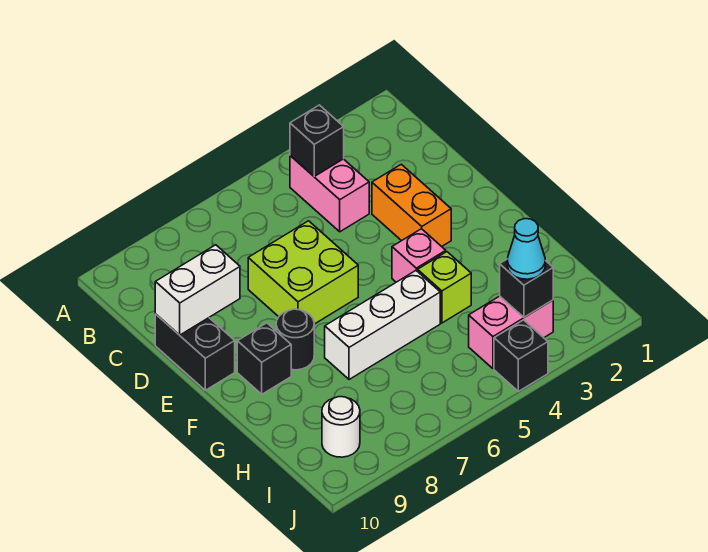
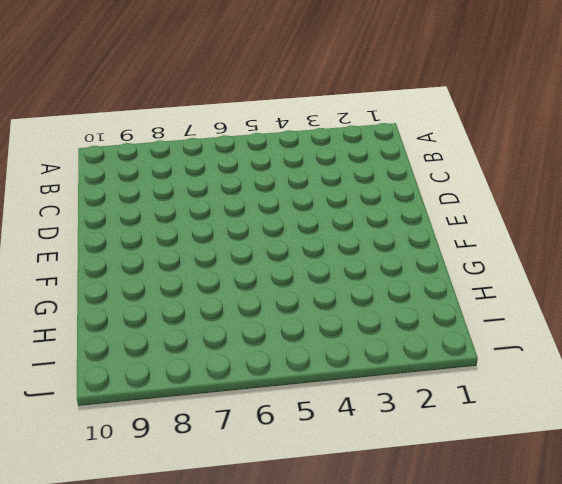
none -> pink brick B4:C4 level 1
none -> orange brick D3:E3 level 1
none -> lime brick D6:E7 level 1

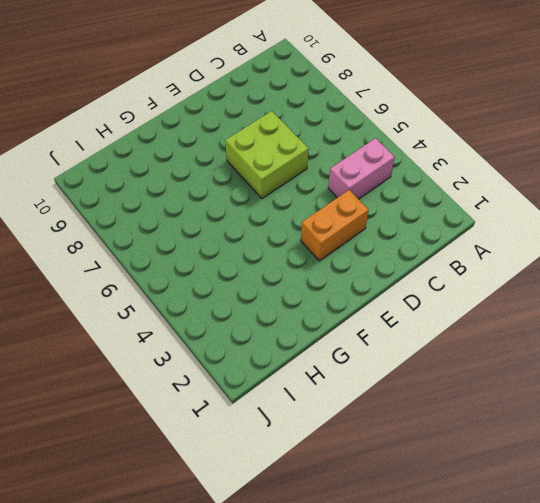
none -> black brick D10:E10 level 1
none -> pink brick F4 level 1
none -> black round brick F8 level 1

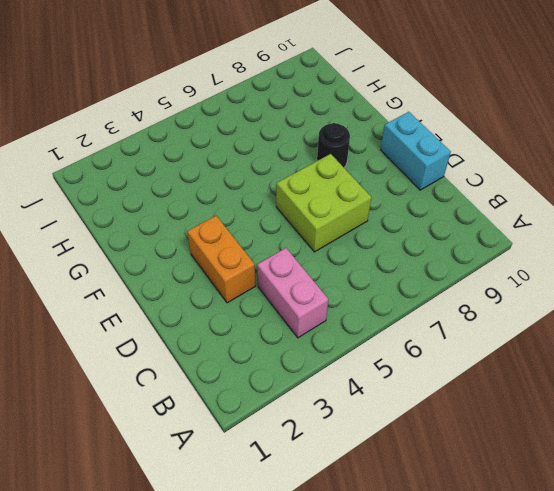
cyan brick D10:E10 level 1 -> black brick D10:E10 level 1
none -> pink brick F4 level 1
none -> black brick F9 level 1
none -> lime brick G4 level 1

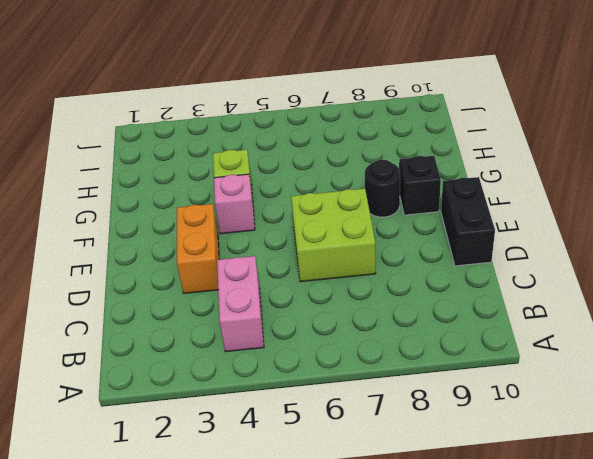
none -> white brick G5:G7 level 1
none -> pink brick I3:I4 level 1
none -> white round brick I9 level 1

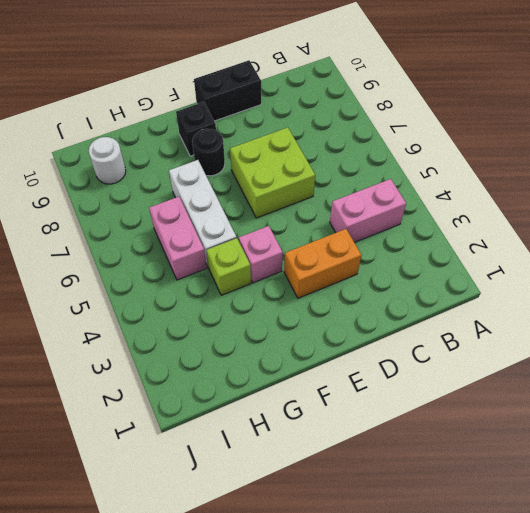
pink brick H5:H6 level 1 -> pink brick I3:I4 level 1
none -> black brick J4 level 1
none -> black brick B4 level 2
none -> white brick D9:D10 level 2

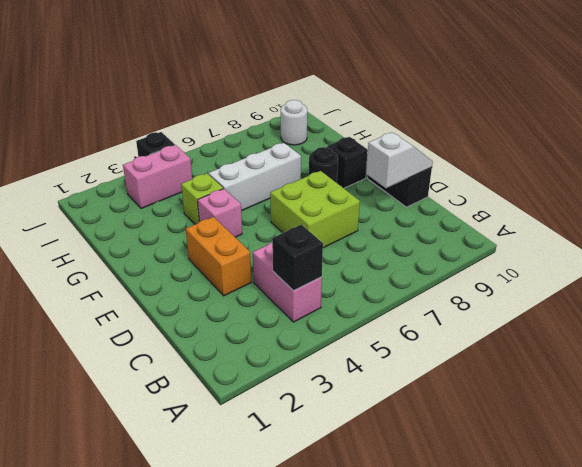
white slope D9:D10 level 2 top 9 -> white brick D9:D10 level 2
none -> black brick I3 level 2
none -> cyan cone I3 level 3

